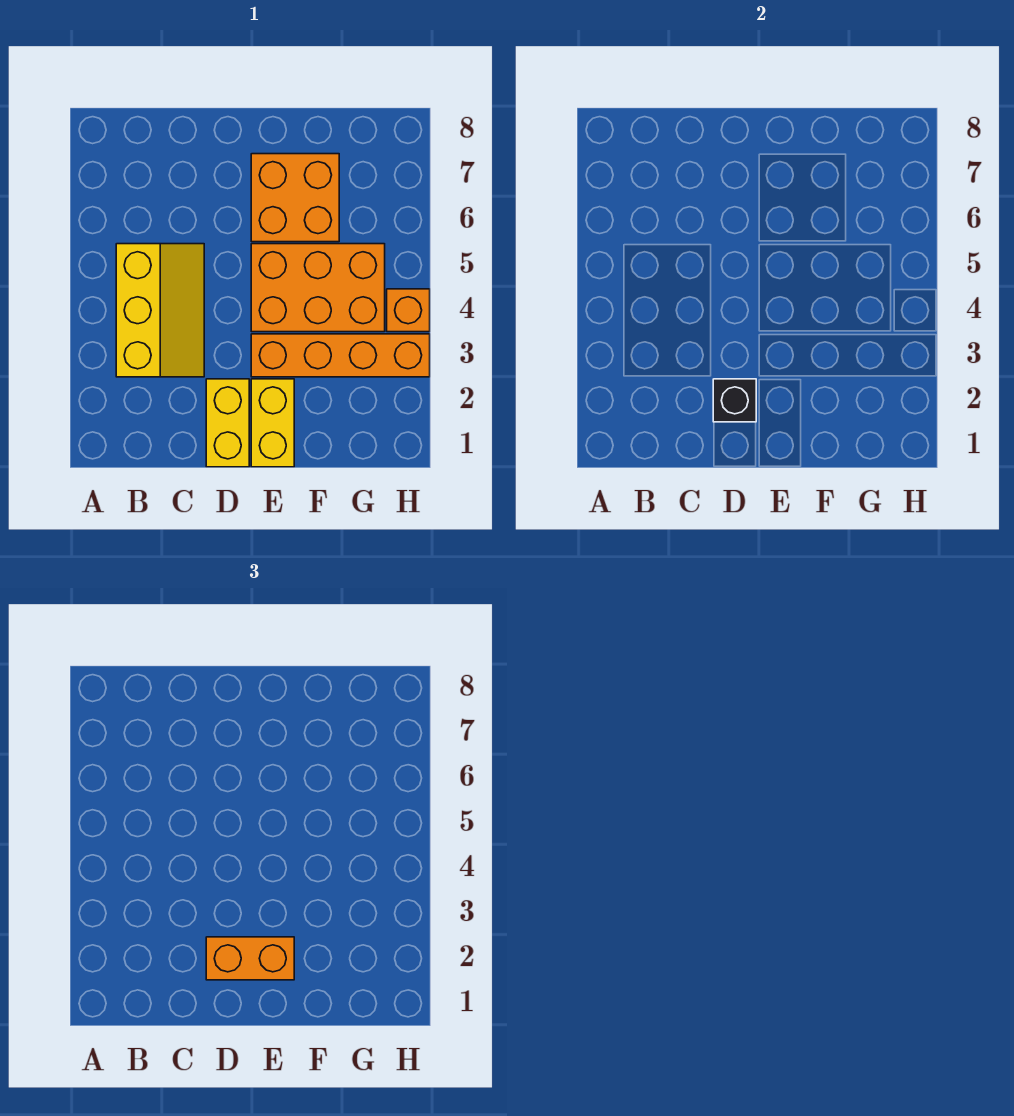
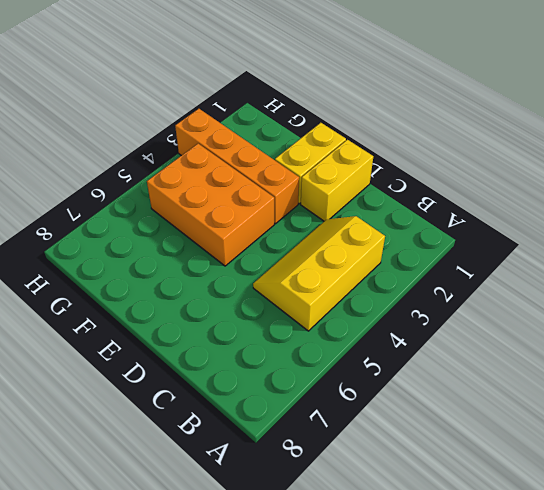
none -> orange brick E6:F7 level 1
none -> orange brick H4 level 1

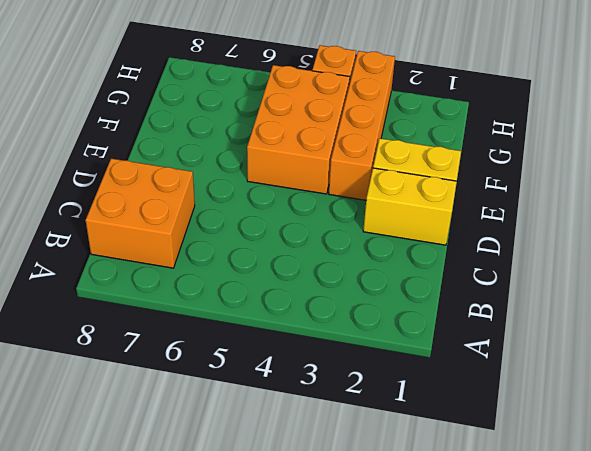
orange brick B7:C8 level 1 -> orange brick E6:F7 level 1
none -> yellow slope B3:C5 level 1 top B
none -> black brick D2 level 2

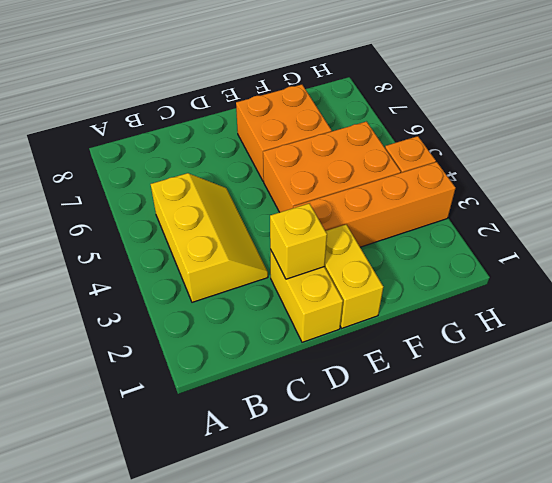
yellow brick D2 level 2 -> black brick D2 level 2
none -> orange brick D2:E2 level 3

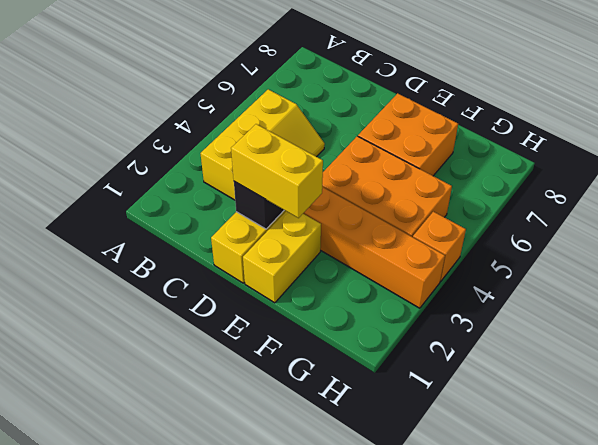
yellow brick D2:E2 level 3 -> orange brick D2:E2 level 3

